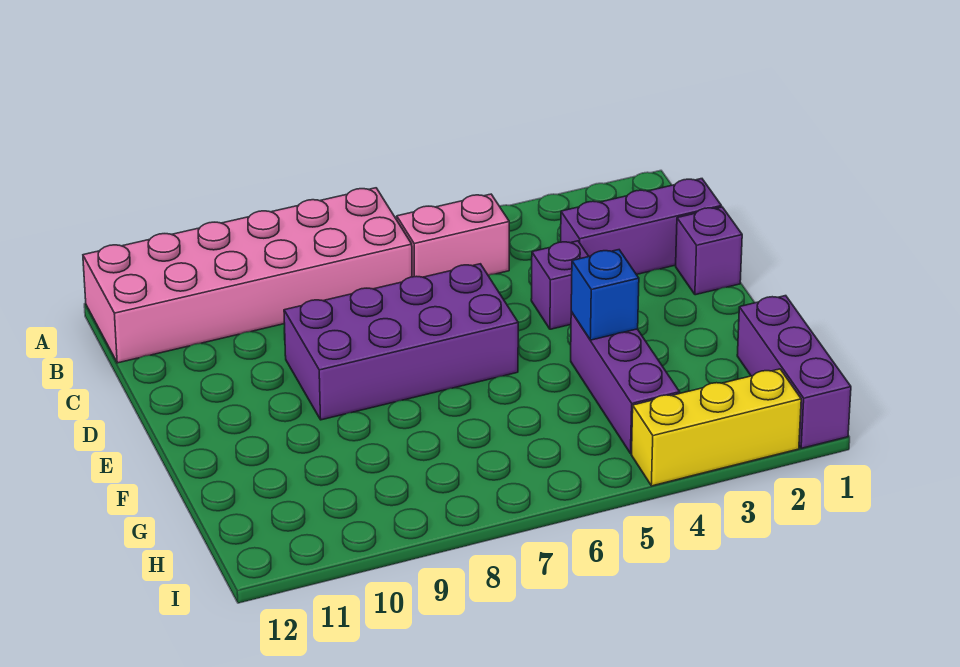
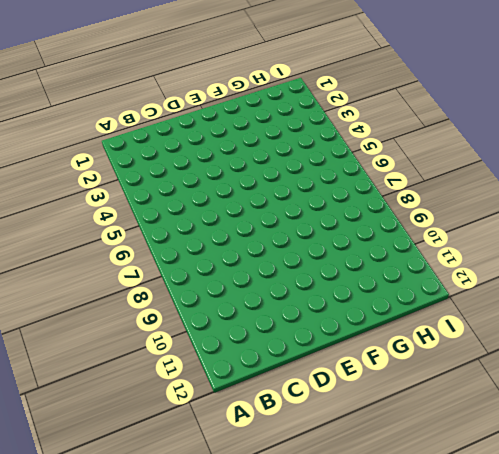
none -> pink brick A7:B12 level 1
none -> pink brick B5:B6 level 1

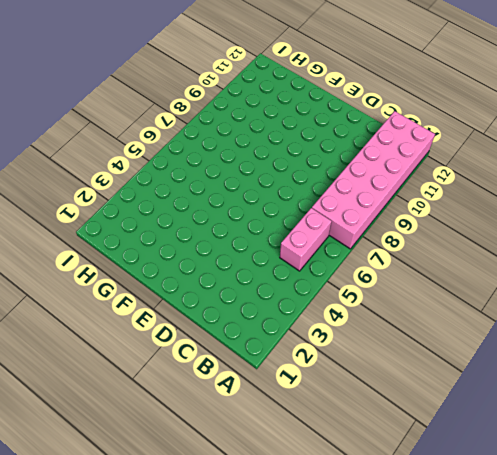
none -> purple brick C1:C3 level 1
none -> purple brick D1 level 1

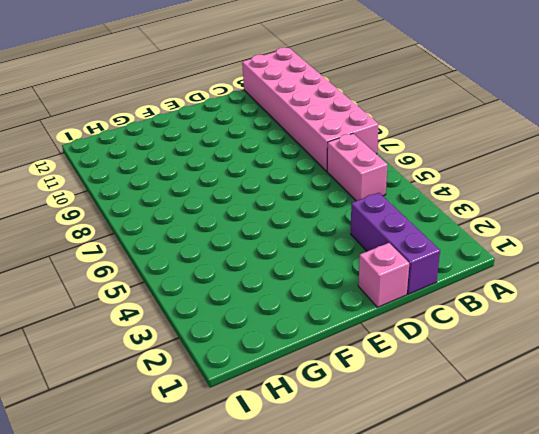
pink brick D1 level 1 -> purple brick D1 level 1
none -> purple brick D4 level 1
none -> purple brick D6:E9 level 1

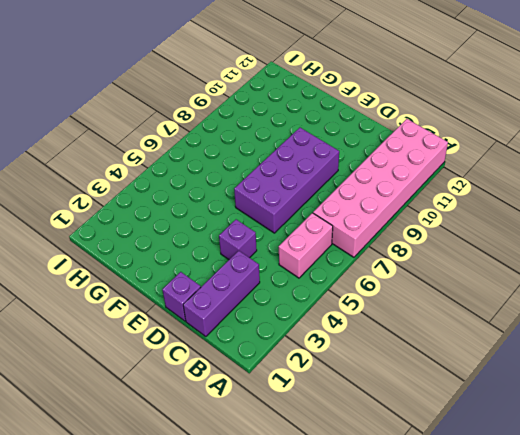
none -> purple brick F4:H4 level 1
none -> purple brick G1:I1 level 1

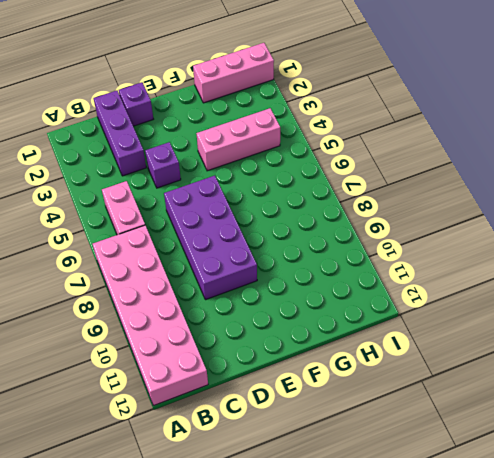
pink brick F4:H4 level 1 -> purple brick F4:H4 level 1
pink brick G1:I1 level 1 -> purple brick G1:I1 level 1
none -> yellow brick I2:I4 level 1
none -> blue brick F4 level 2

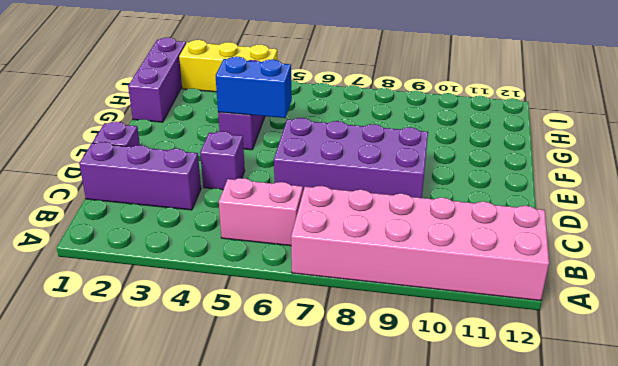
blue brick F4:F5 level 2 -> blue brick F4 level 2

